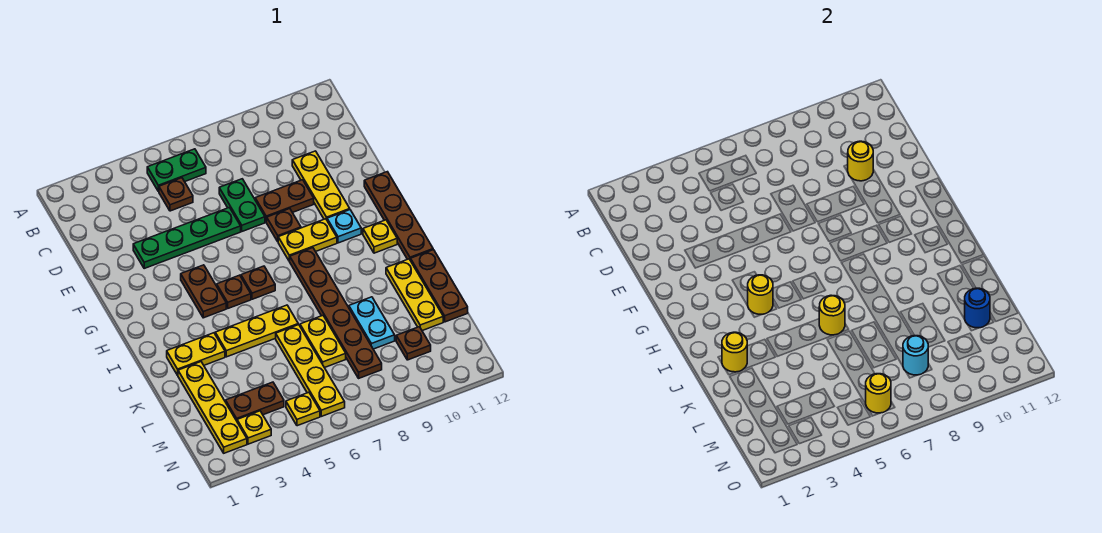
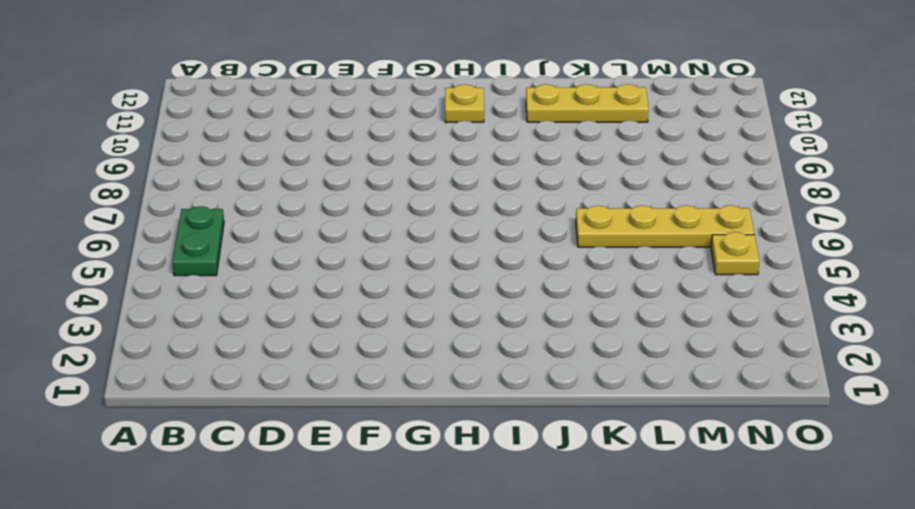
none -> brown plate C5 level 1
none -> green plate D7:E7 level 1
none -> yellow plate D10:F10 level 1
none -> green plate E3:E6 level 1

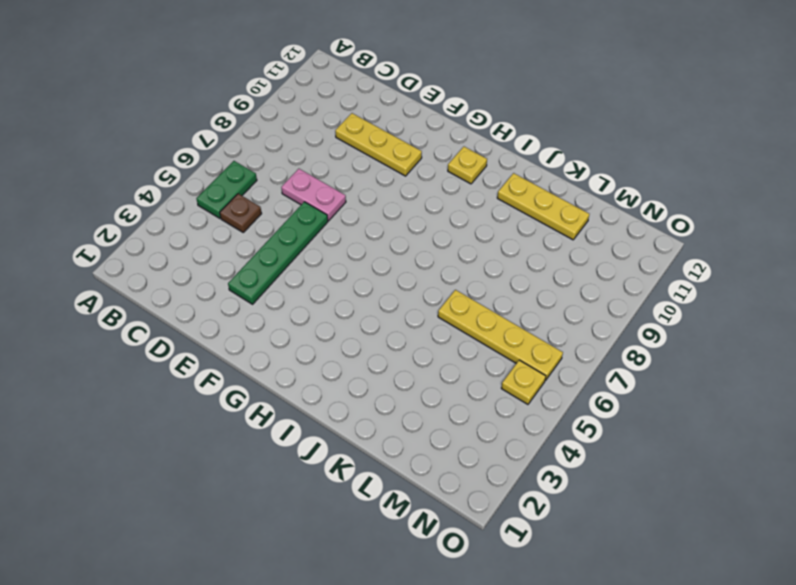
pink plate D7:E7 level 1 -> green plate D7:E7 level 1
none -> brown plate E8:E9 level 1
none -> brown plate F8 level 1
none -> brown plate F12:I12 level 1
none -> brown plate G4:H4 level 1

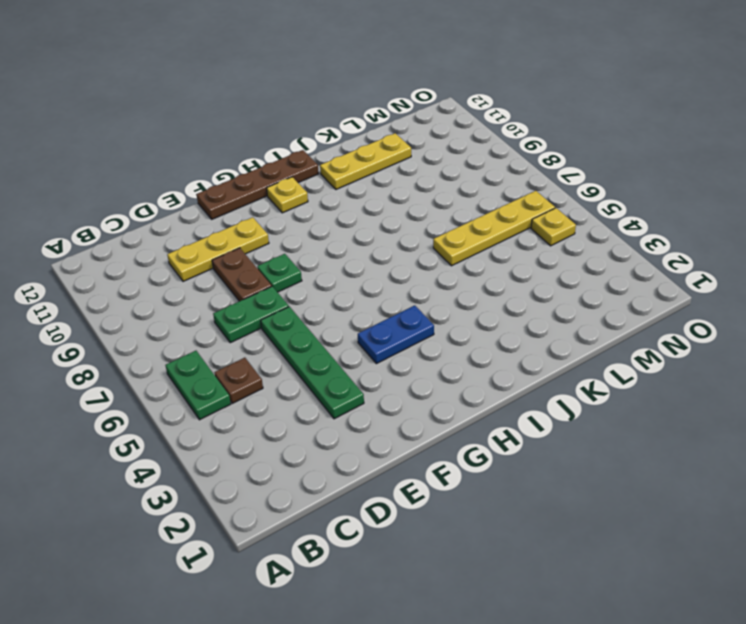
green plate F8 level 1 -> brown plate F8 level 1
blue plate G4:H4 level 1 -> brown plate G4:H4 level 1
none -> yellow plate G8:G9 level 1
none -> cyan plate G10 level 1
none -> brown plate H5 level 1
none -> brown plate H6 level 1

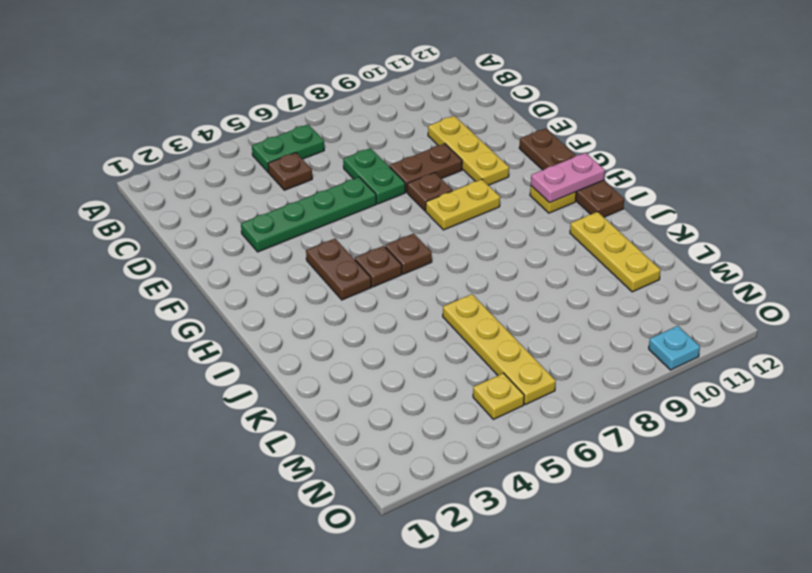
pink plate H11:H12 level 2 -> none
cyan plate O10 level 1 -> cyan plate G10 level 1
none -> brown plate H8:M8 level 1
none -> yellow plate J2:J3 level 1
none -> yellow plate J4:J6 level 1
none -> brown plate J12:L12 level 1

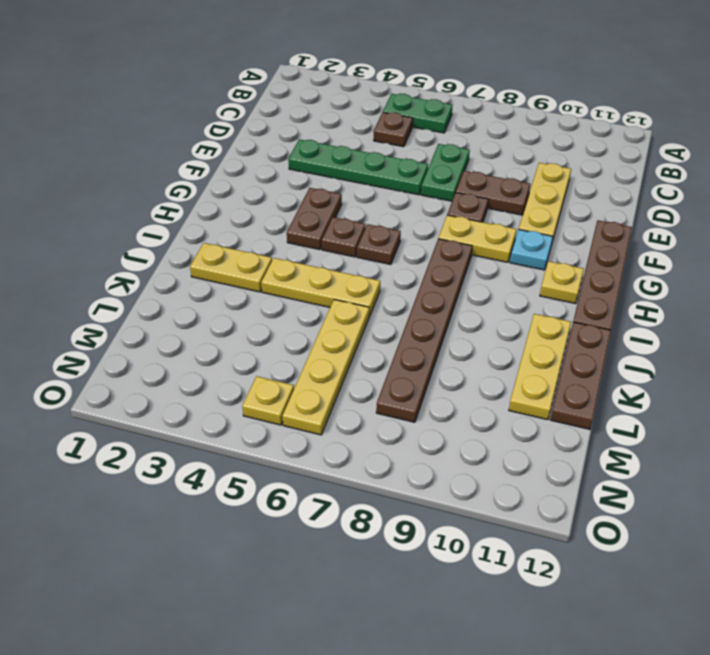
none -> yellow plate K2:N2 level 1
none -> yellow plate K7:L7 level 1
none -> cyan plate K9:L9 level 1
none -> brown plate M3:M4 level 1

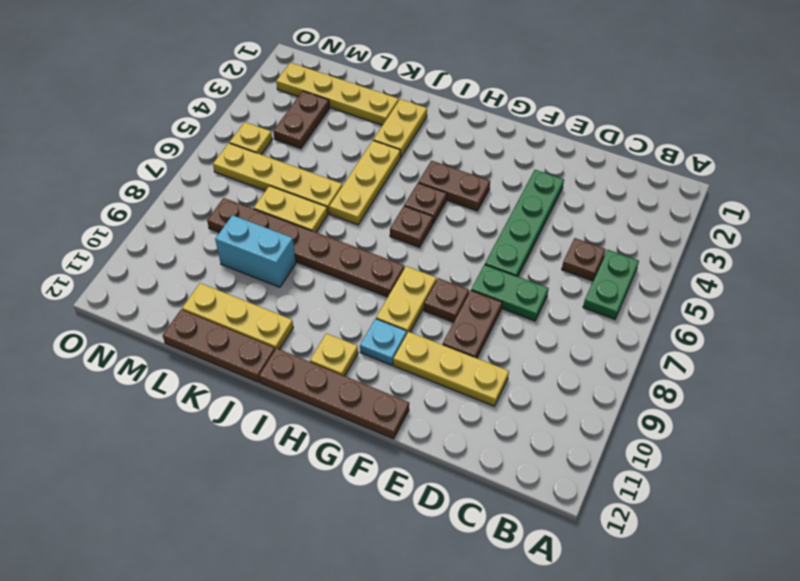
cyan brick K9:L9 level 1 -> cyan plate K9:L9 level 1
none -> brown plate M10 level 1
none -> yellow plate N3 level 1
none -> yellow round brick D10 level 2
none -> yellow round brick H4 level 2

